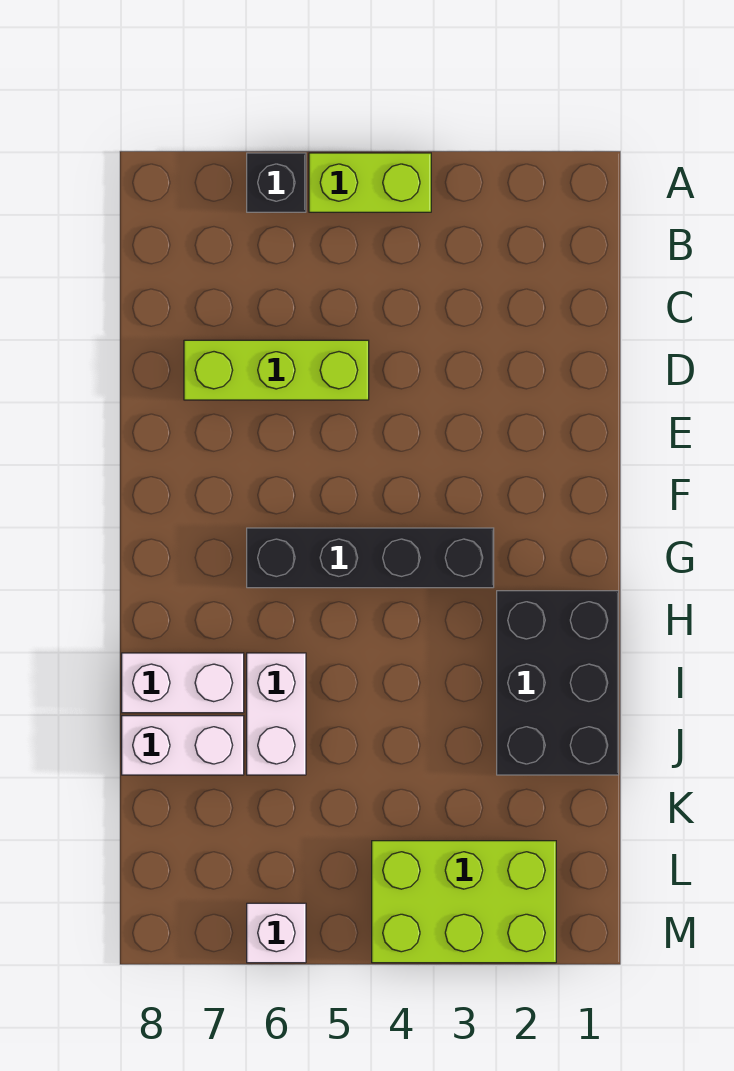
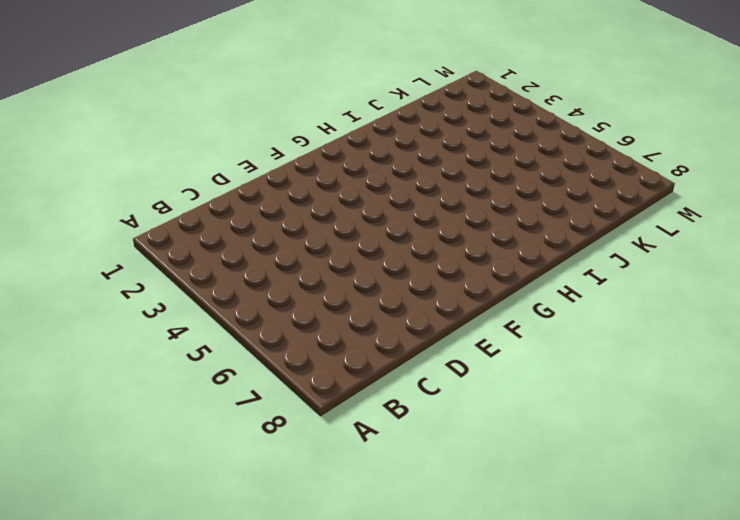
none -> lime brick A4:A5 level 1
none -> black brick A6 level 1

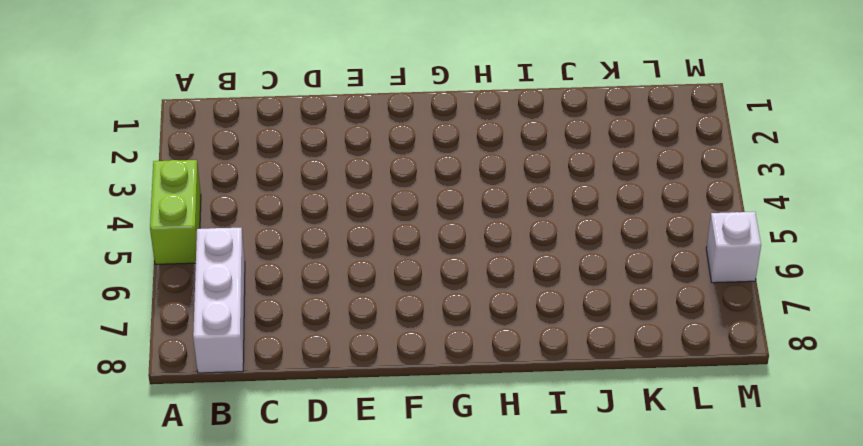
white brick B6:B8 level 1 -> none
none -> black brick A6 level 1
none -> lime brick D5:D7 level 1

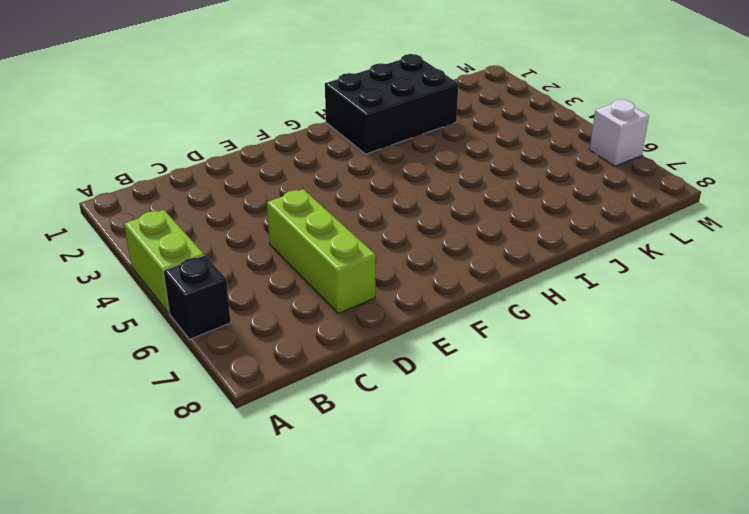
none -> black brick G3:G6 level 1
none -> white brick I6:J6 level 1

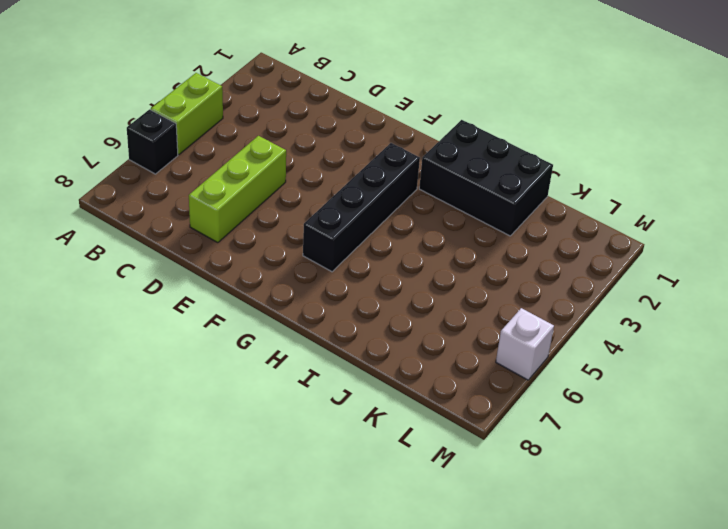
none -> white brick I6:J6 level 1
none -> white brick I7:I8 level 1

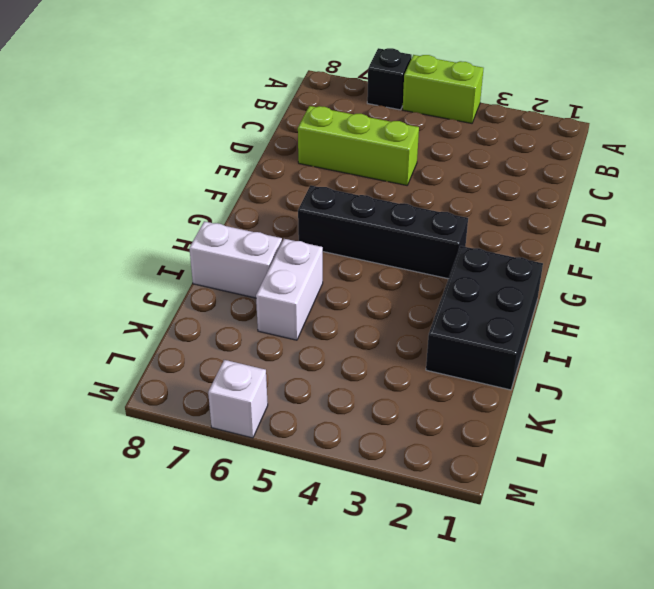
none -> white brick J7:J8 level 1
none -> lime brick L2:M4 level 1

